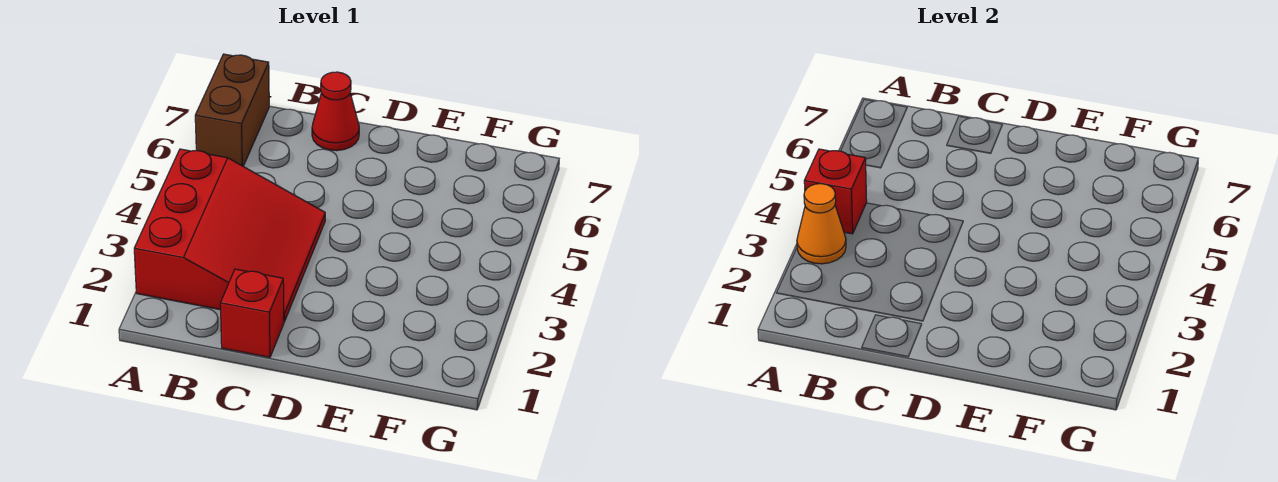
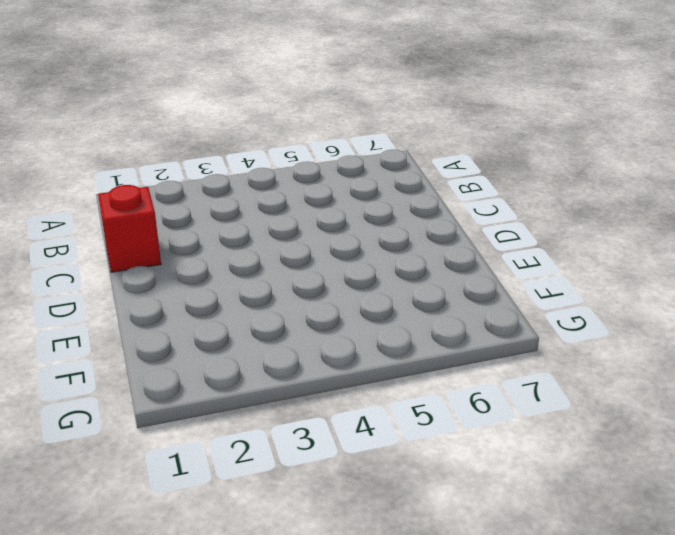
none -> red slope A2:C4 level 1 top A
none -> brown brick A6:A7 level 1

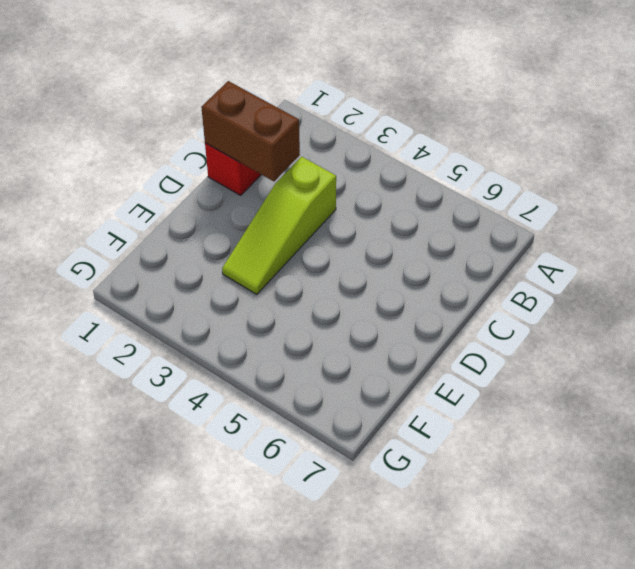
brown brick C1:C2 level 2 -> brown brick A6:A7 level 1
lime slope C3:E3 level 1 top C -> red slope A2:C4 level 1 top A
none -> red cone C7 level 1
none -> orange cone A3 level 2

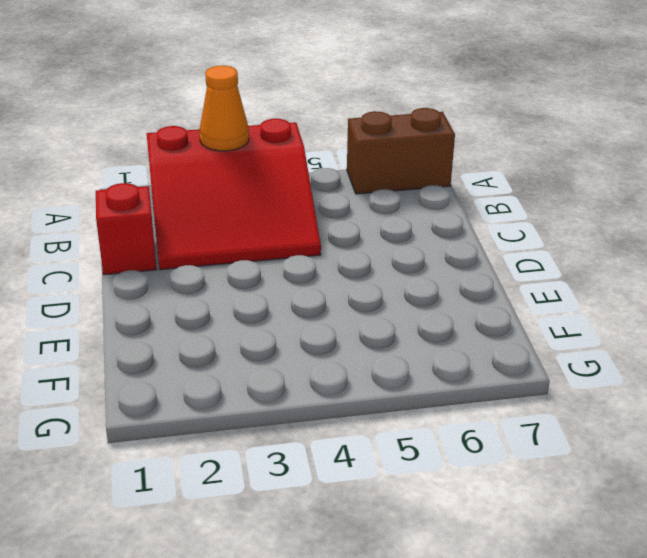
none -> red cone C7 level 1
none -> red brick A4 level 2

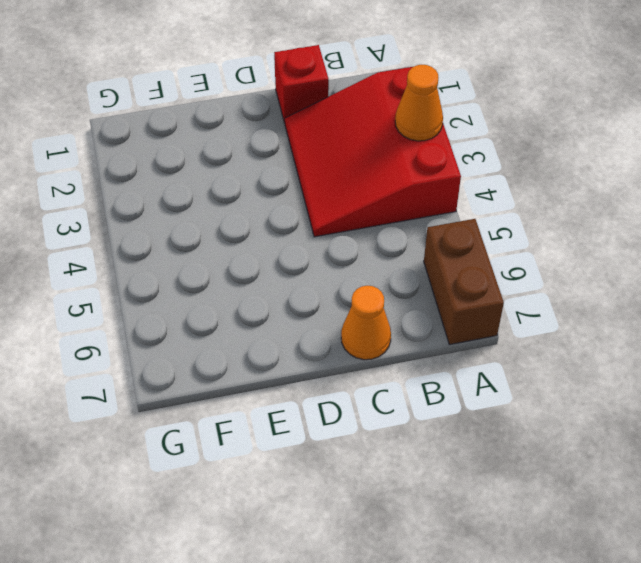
orange cone C7 level 1 -> red cone C7 level 1
none -> red brick A4 level 2

